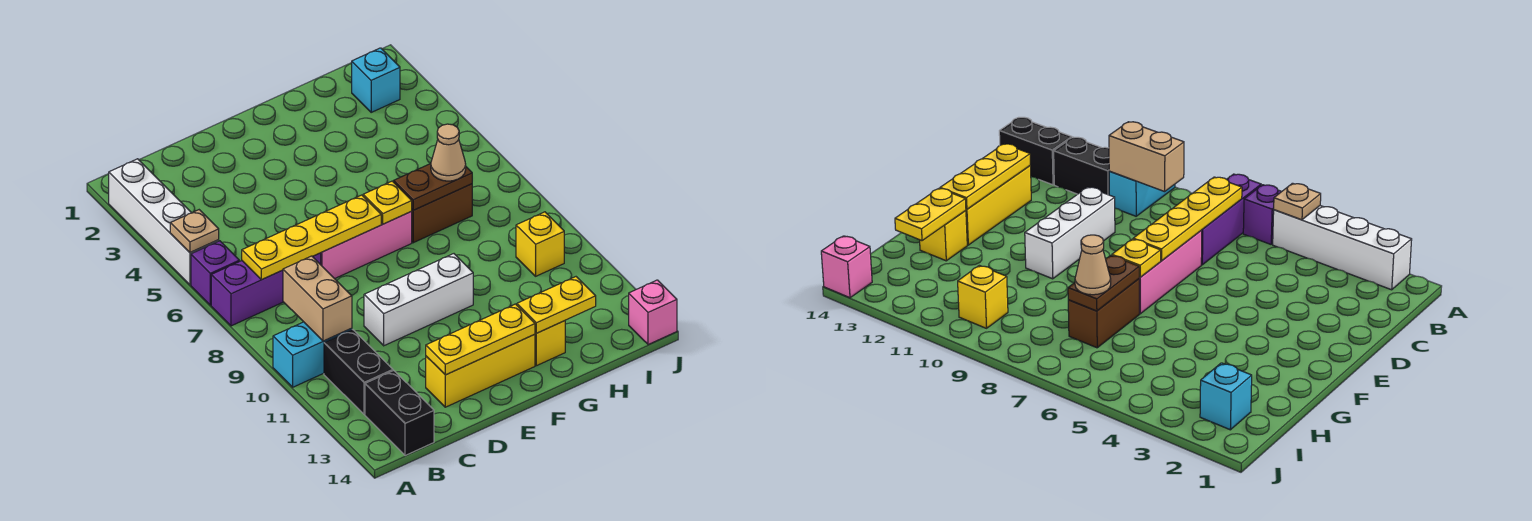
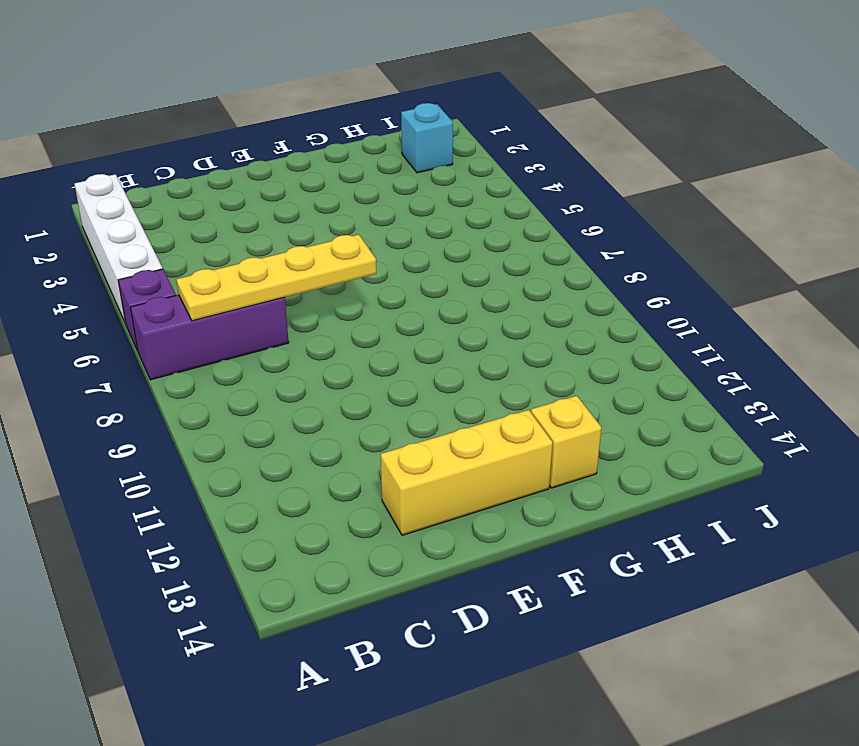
none -> cyan brick A10:B10 level 1
none -> black brick B11:B12 level 1
none -> black brick B13:B14 level 1

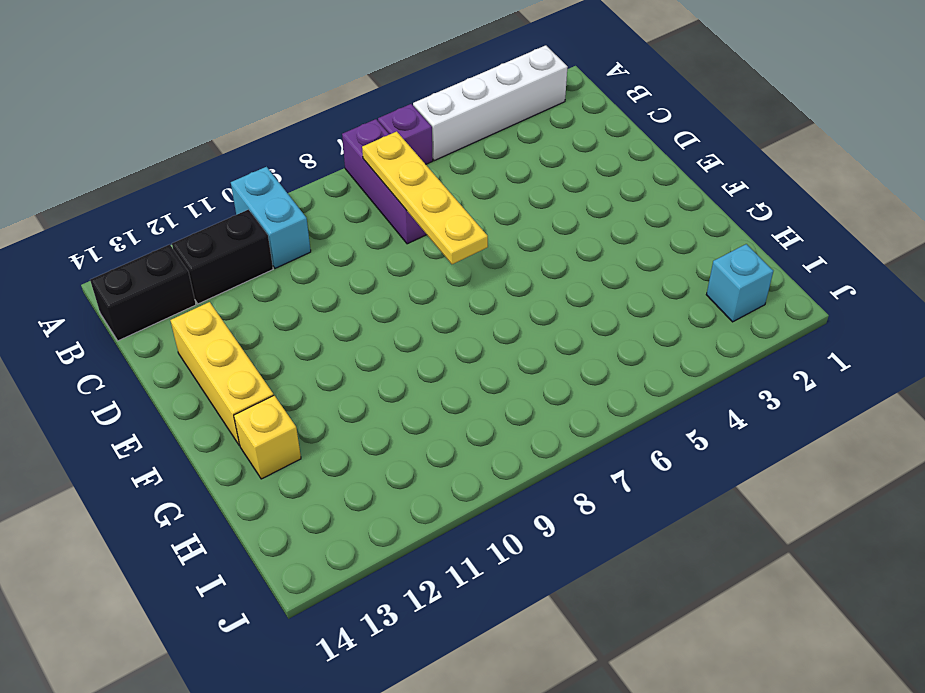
none -> pink brick D7:F7 level 1
none -> white brick D10:F10 level 1
none -> brown brick G7:H7 level 1

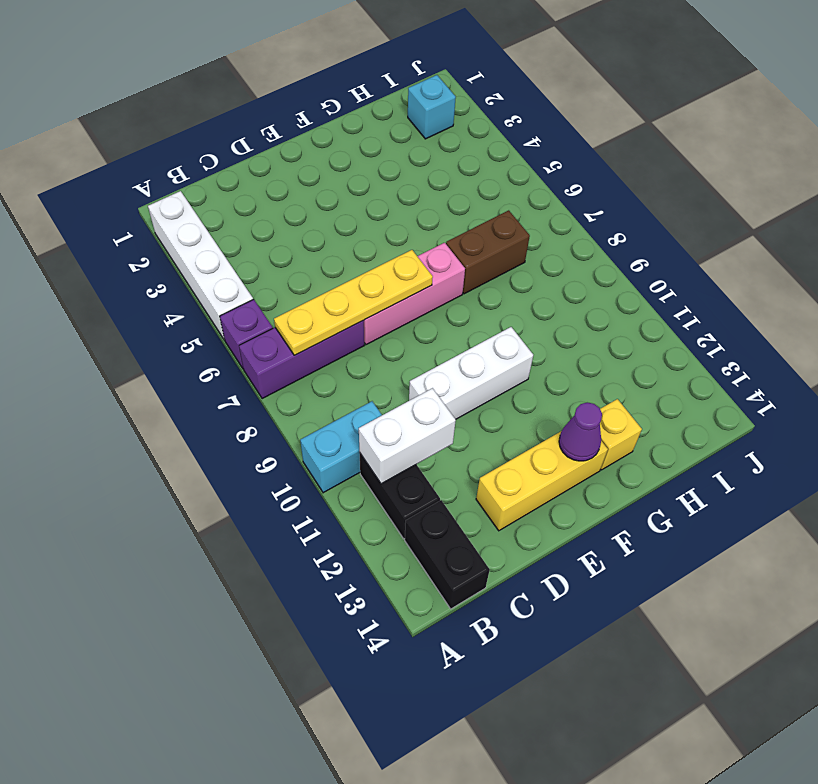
white brick B11:C11 level 2 -> none
purple cone F13 level 2 -> yellow plate D13:F13 level 2
none -> yellow brick I10 level 1
none -> pink brick J14 level 1
none -> tan plate A5 level 2

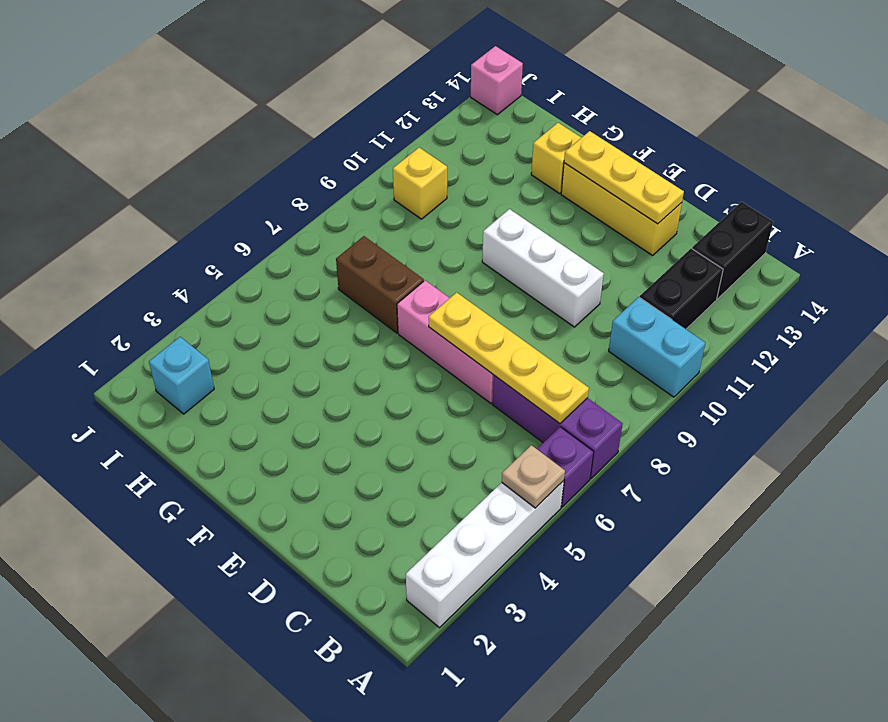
none -> tan brick B9:B10 level 2
none -> yellow plate F7 level 2
none -> brown plate G7:H7 level 2

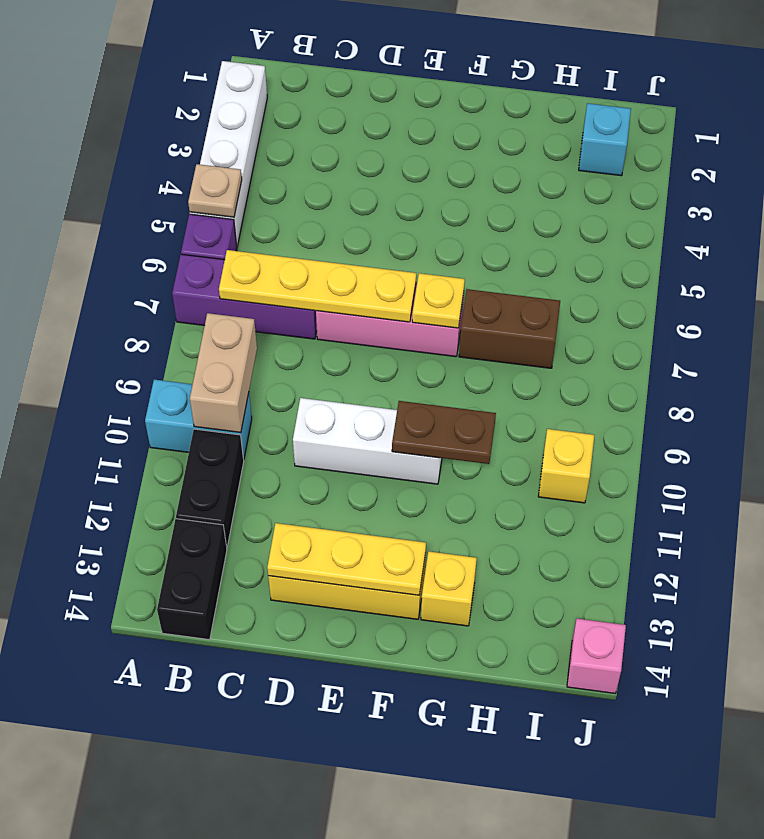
brown plate F10:G10 level 2 -> brown plate G7:H7 level 2
none -> yellow plate G13:H13 level 2
none -> tan cone H7 level 3

